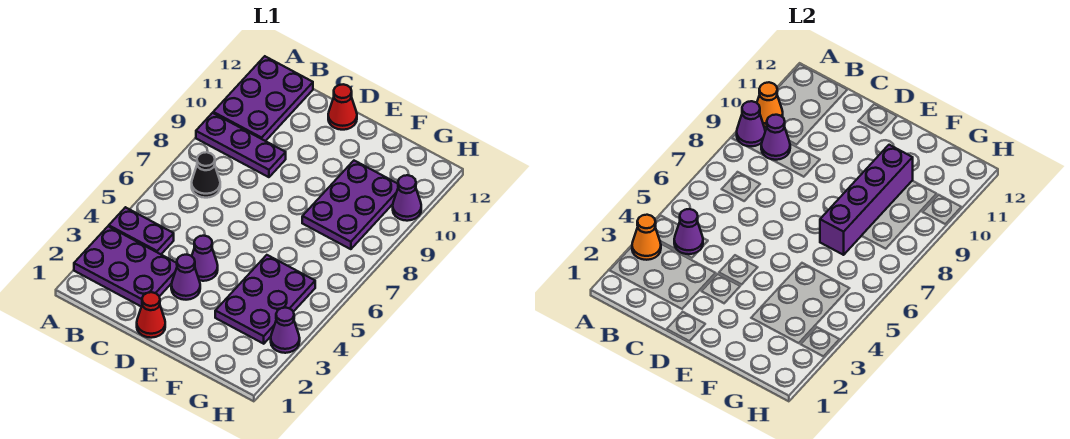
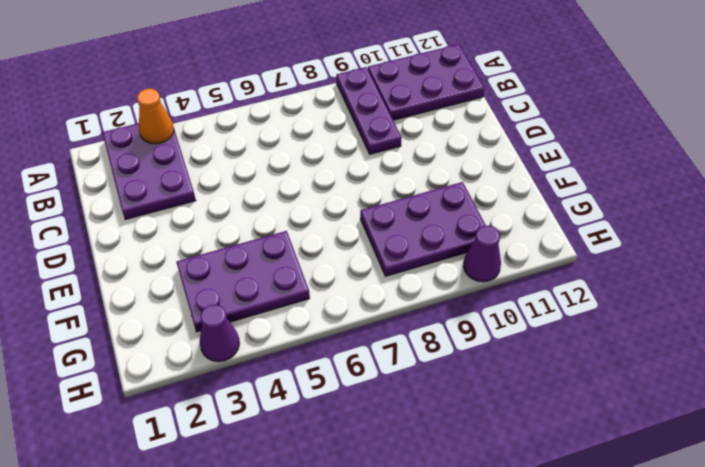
none -> purple plate A4:B4 level 1
none -> black cone B7 level 1
none -> red cone D1 level 1

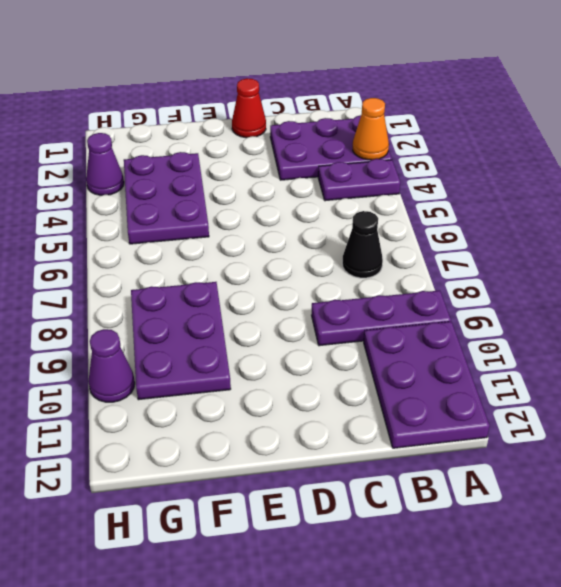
none -> purple cone D3 level 1
none -> purple cone D4 level 1
none -> red cone D12 level 1

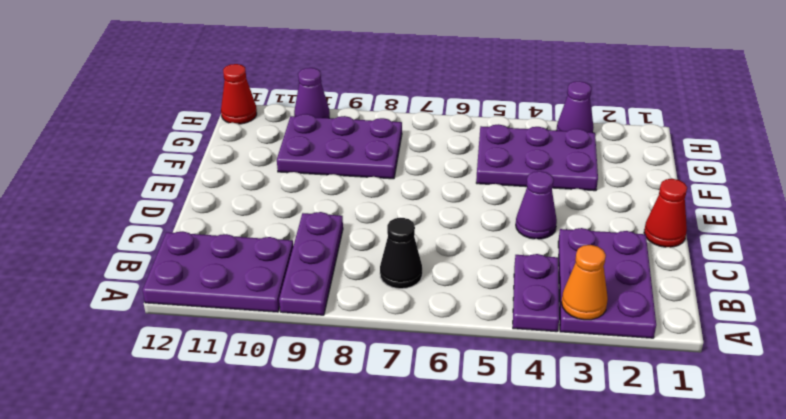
red cone H12 level 1 -> red cone D12 level 1
none -> purple cone D3 level 1
none -> purple cone A9 level 2
none -> orange cone A10 level 2

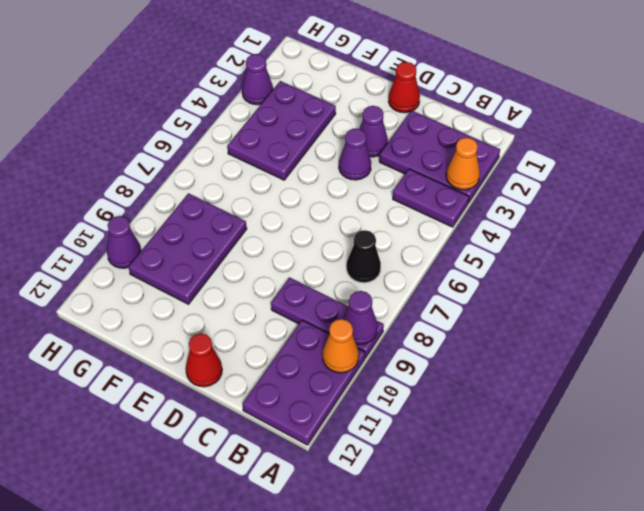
none -> purple cone B4 level 2
none -> purple cone B9 level 2
none -> purple brick F7:F10 level 2

